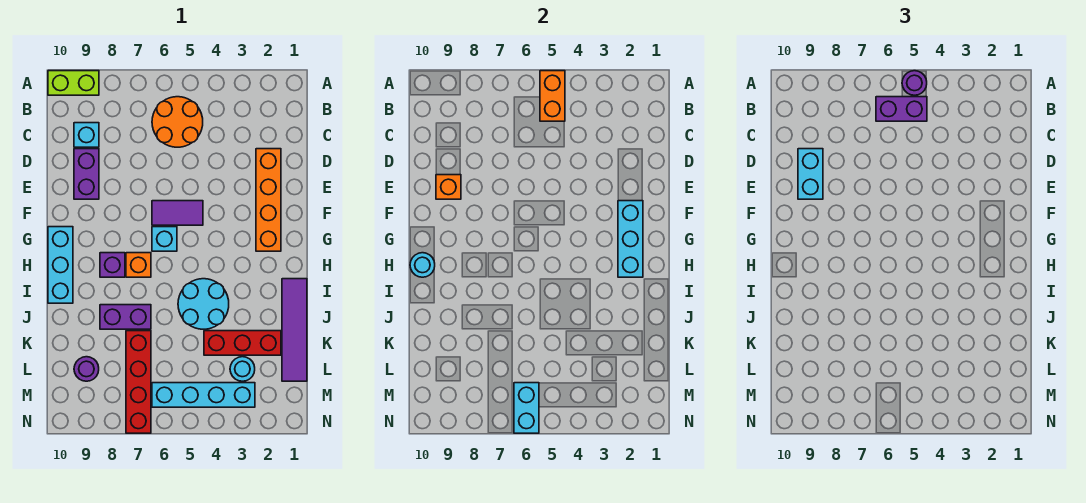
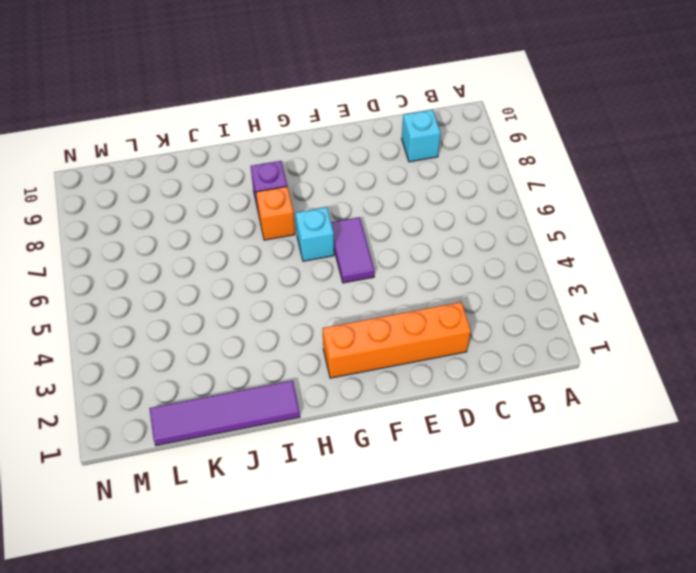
none -> lime brick A9:A10 level 1
none -> orange round brick B5:C6 level 1
none -> purple brick D9:E9 level 1

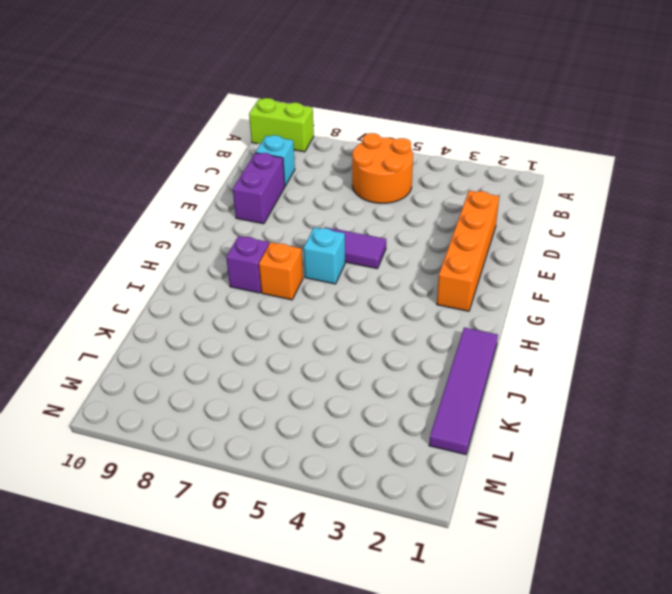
none -> cyan brick G10:I10 level 1
none -> cyan round brick I4:J5 level 1
none -> purple brick J7:J8 level 1

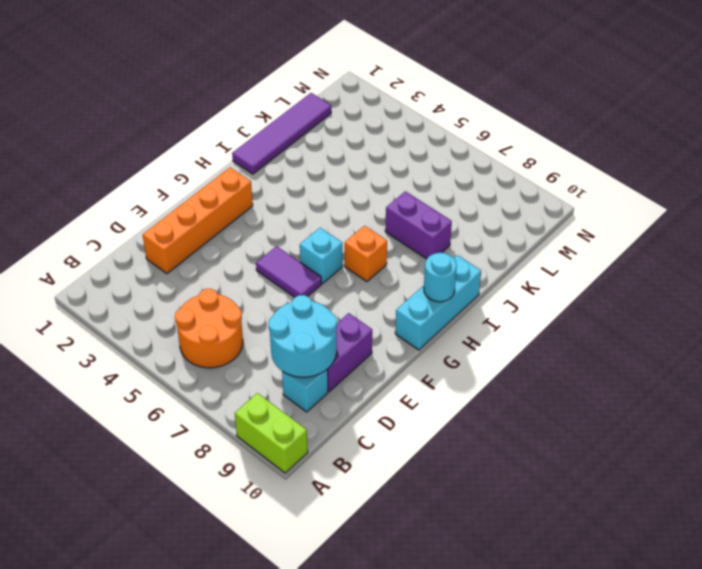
cyan round brick C8:D9 level 2 -> cyan round brick I4:J5 level 1
none -> purple brick H8 level 1
none -> red brick K2:K4 level 1
none -> red brick K7:N7 level 1

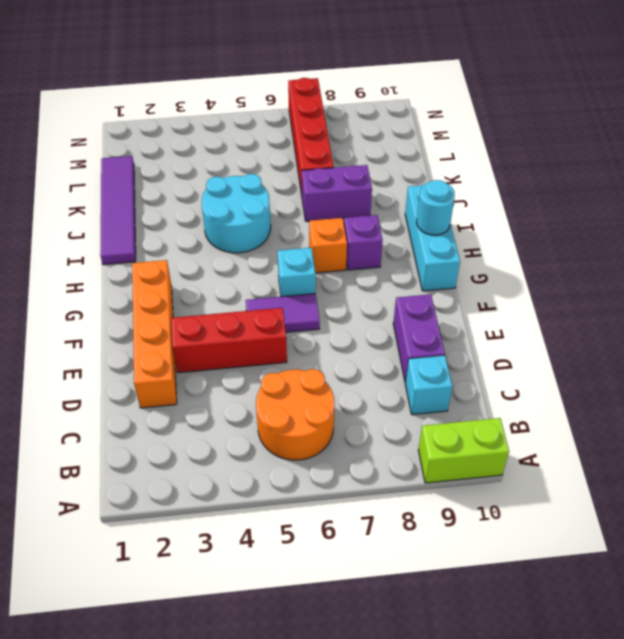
red brick E3:E5 level 1 -> red brick K2:K4 level 1
none -> cyan round brick L3 level 1
none -> purple round brick L9 level 1
none -> cyan brick M3:M6 level 1

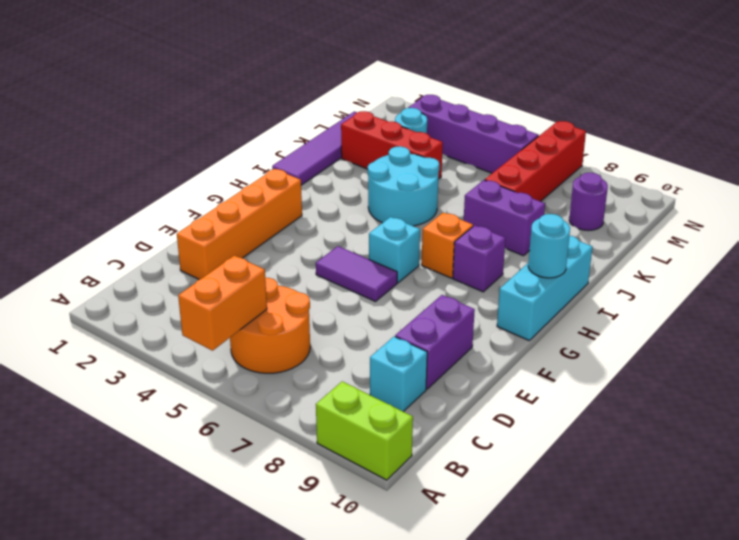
purple brick M3:M6 level 1 -> cyan brick M3:M6 level 1
none -> orange brick E9 level 2
none -> cyan brick F2:H2 level 2
none -> cyan brick M6:N6 level 2

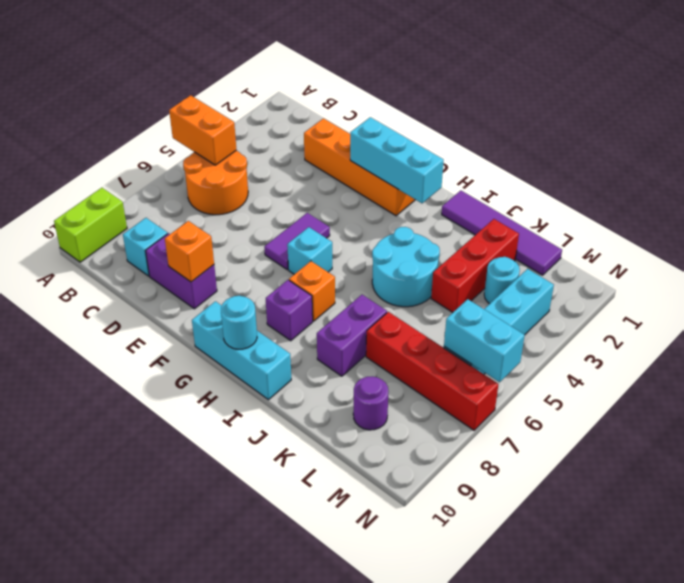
none -> purple round brick A5 level 3
none -> purple brick B5:B6 level 3
none -> cyan brick D9:E9 level 3

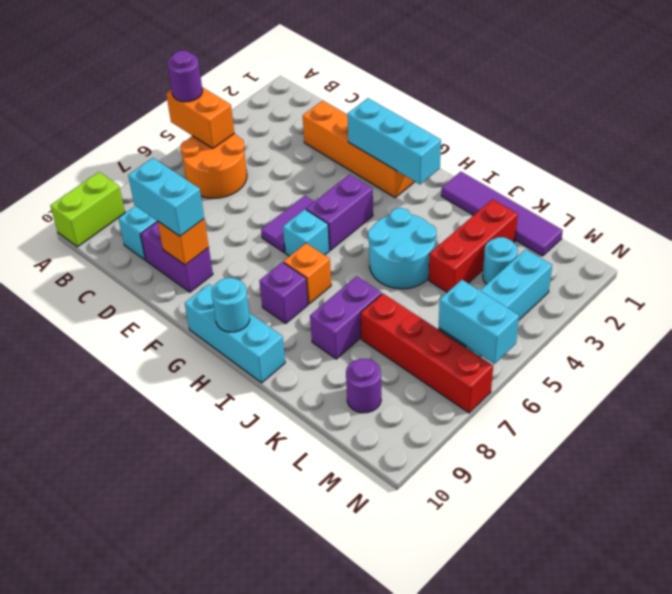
purple brick G4:G5 level 1 -> purple brick B5:B6 level 3

